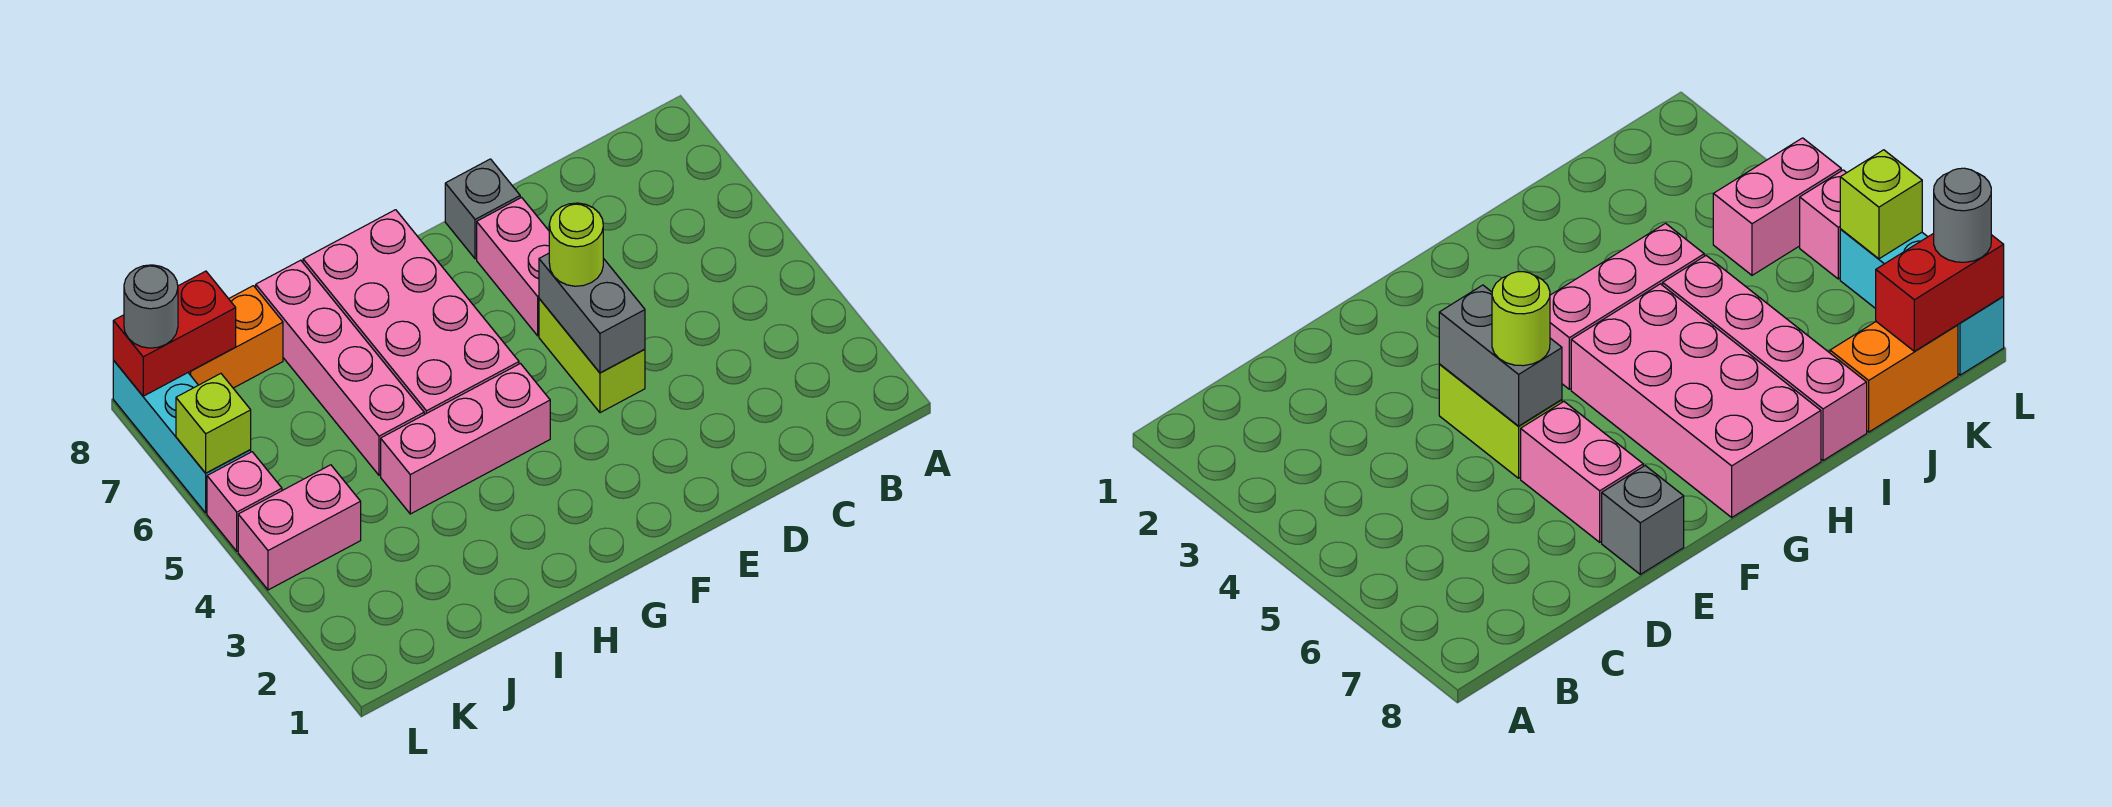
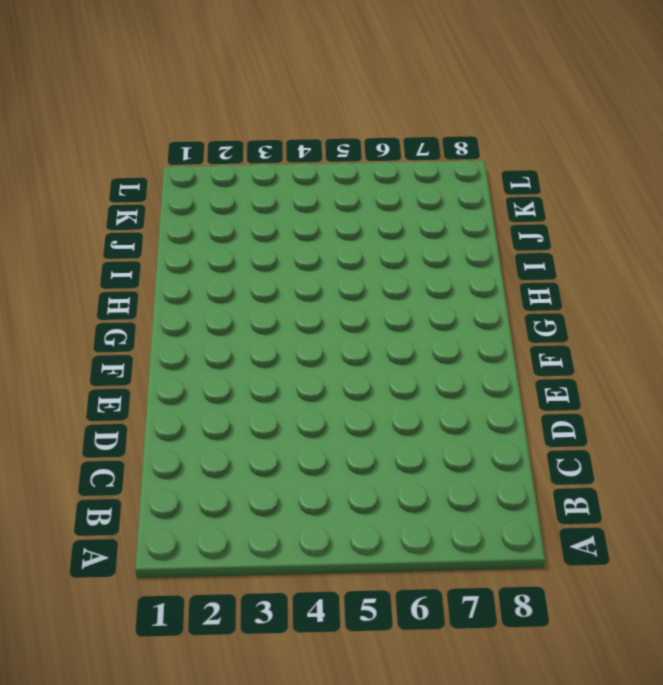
none -> lime brick E4:E5 level 1
none -> pink brick E6:E7 level 1
none -> grey brick E8 level 1

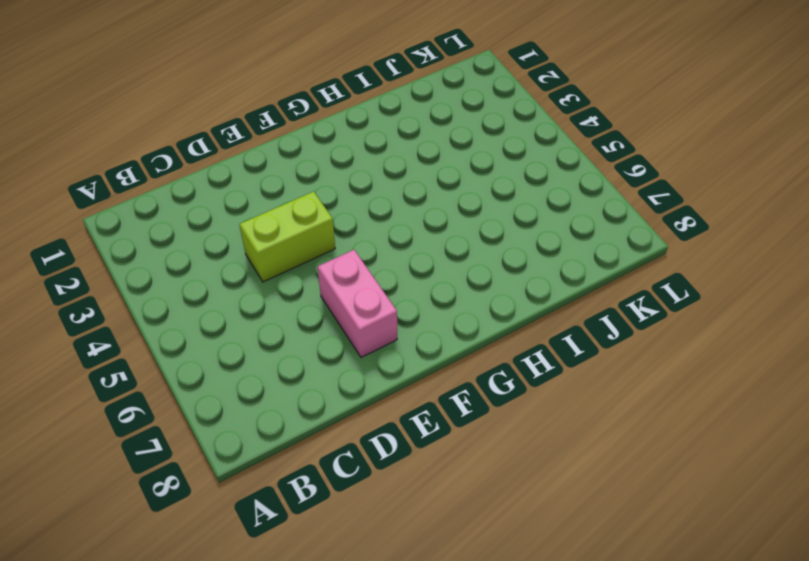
lime brick D4:E4 level 1 -> lime brick E4:E5 level 1
none -> grey brick E8 level 1
none -> pink brick G4:I4 level 1
none -> pink brick G5:H8 level 1

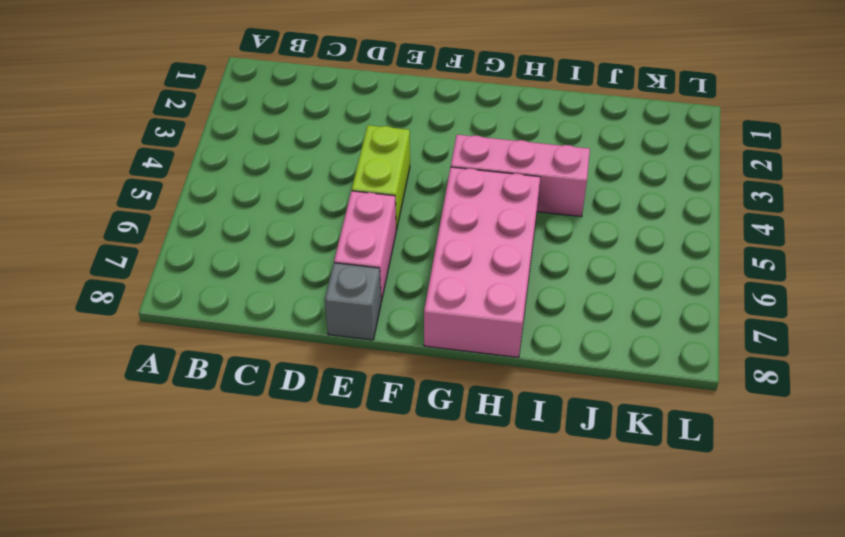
none -> pink brick I5:I8 level 1
none -> orange brick J8:K8 level 1
none -> pink brick K4:L4 level 1

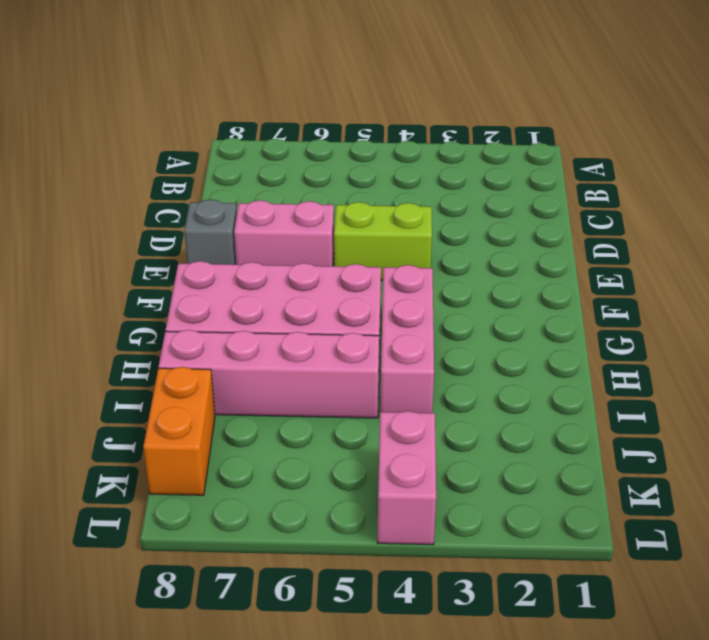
none -> pink brick L5 level 1
none -> cyan brick L6:L8 level 1
none -> grey brick E4:E5 level 2

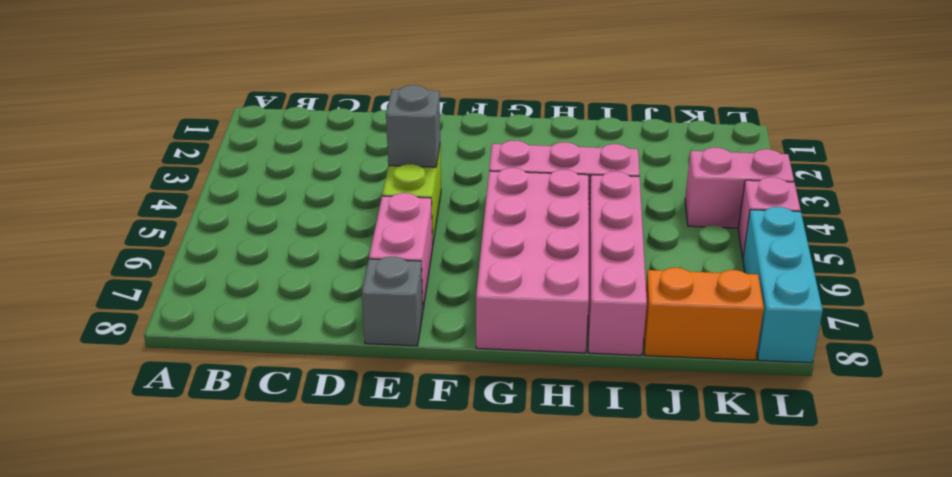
grey brick E4 level 2 -> grey brick E4:E5 level 2
none -> red brick K8:L8 level 2
none -> lime brick L6 level 2
none -> lime round brick E5 level 3

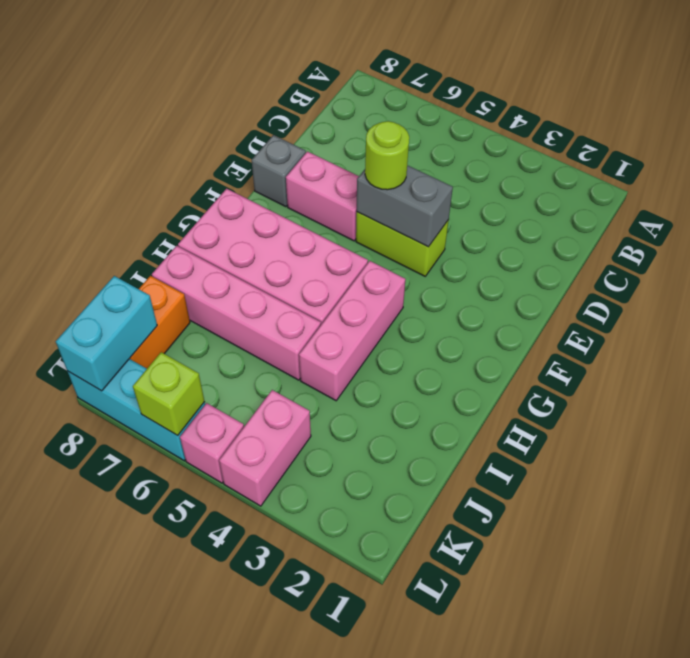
cyan brick K8:L8 level 2 -> red brick K8:L8 level 2
none -> grey round brick L8 level 3

